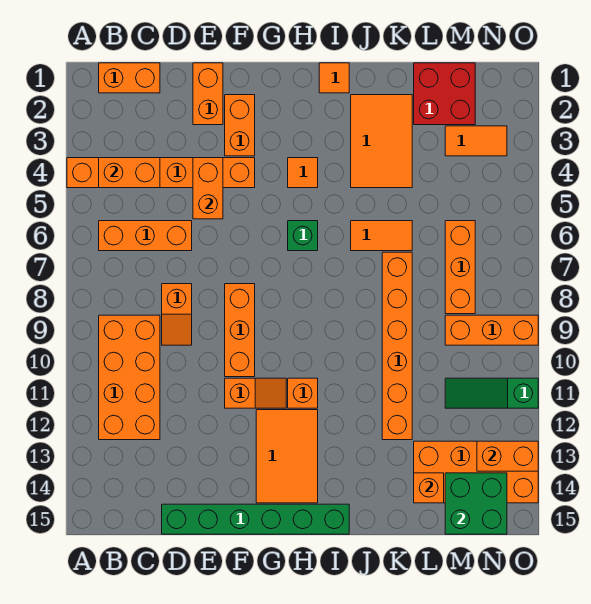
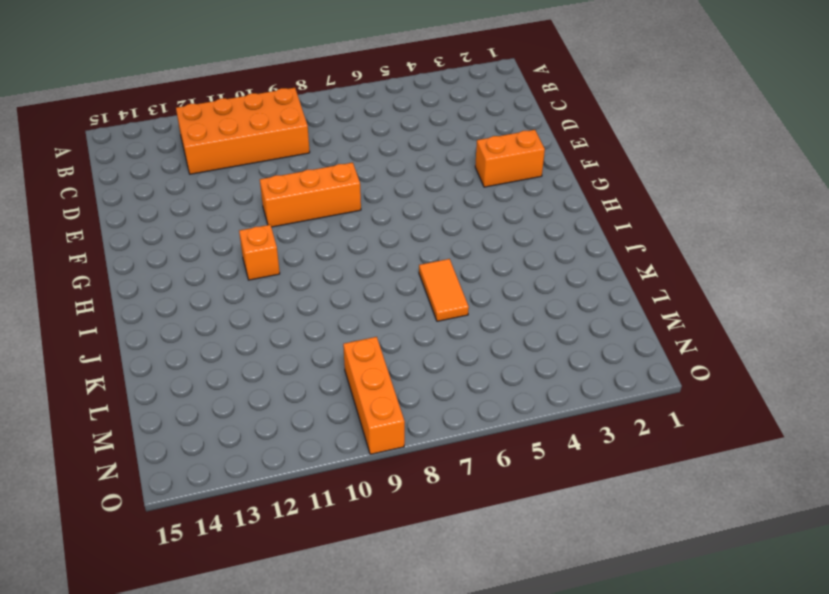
none -> orange brick A4:F4 level 1
none -> orange brick B1:C1 level 1
none -> orange brick B6:D6 level 1

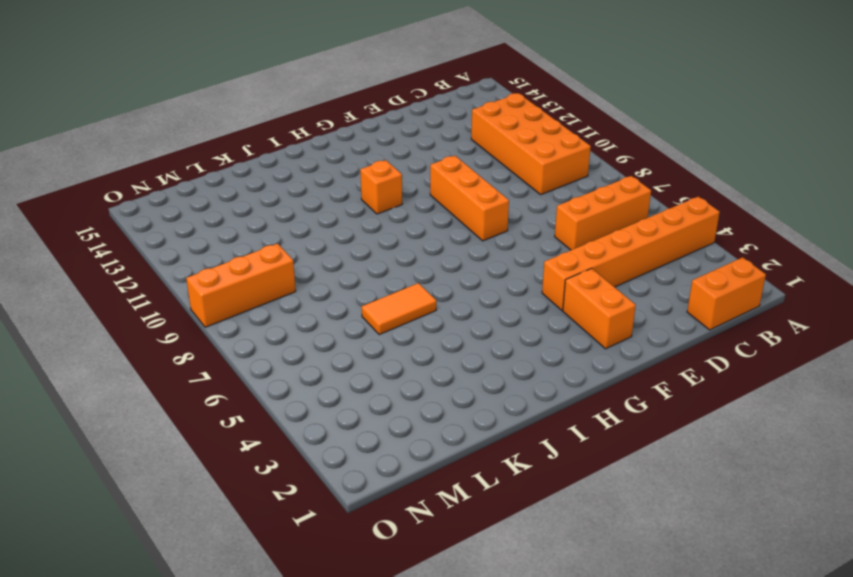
none -> orange slope D8:D9 level 1 top 8
none -> green brick D15:I15 level 1
none -> orange brick E1:E2 level 1

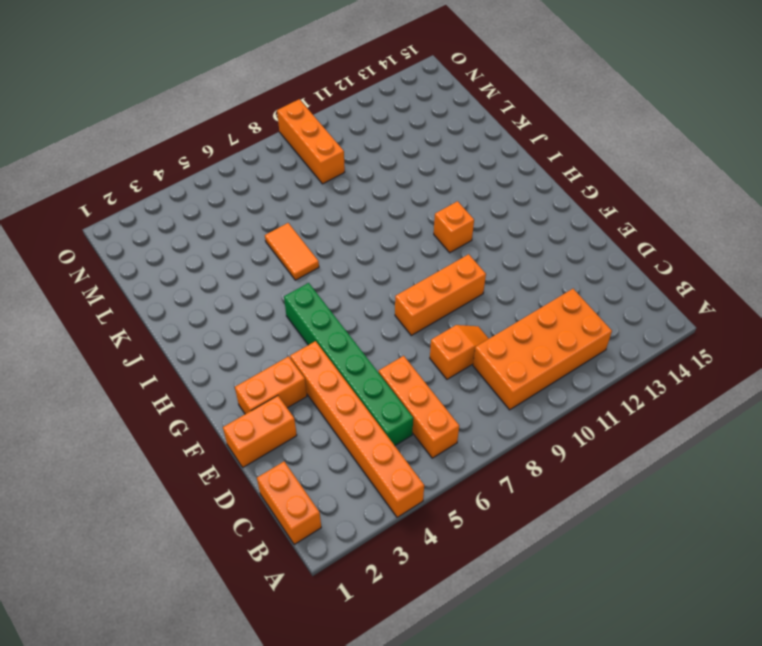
green brick C5:H5 level 1 -> green brick D15:I15 level 1
none -> orange slope F11:G11 level 1 top F
none -> orange tile G12:H14 level 1
none -> orange tile H4 level 1

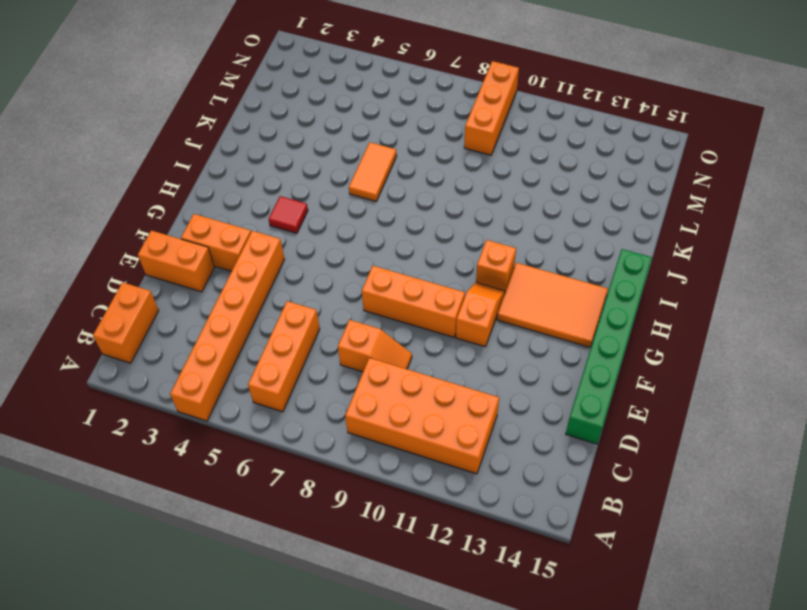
red tile H4 level 1 -> orange tile H4 level 1
none -> green brick H6 level 1
none -> orange tile I1 level 1
none -> orange tile J2:K4 level 1

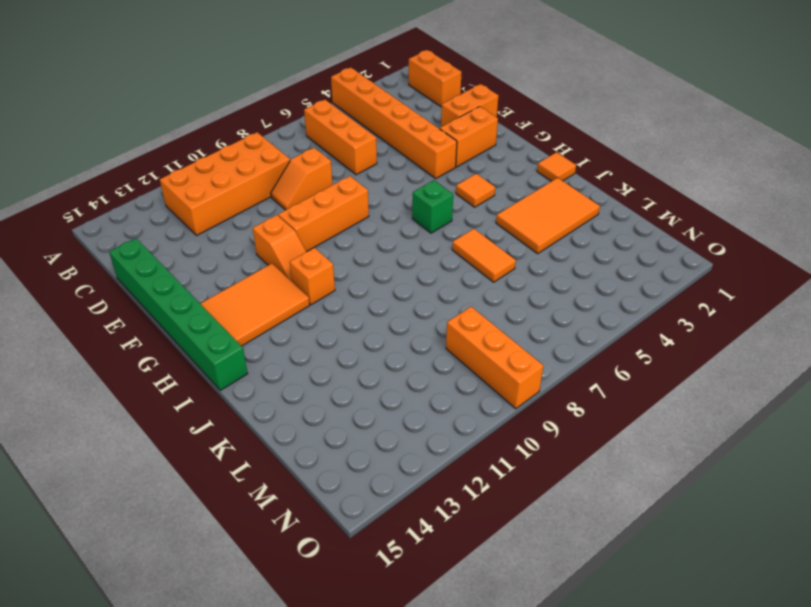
none -> orange brick K7:K12 level 1
none -> red brick L1:M2 level 1
none -> orange brick L13:O14 level 1

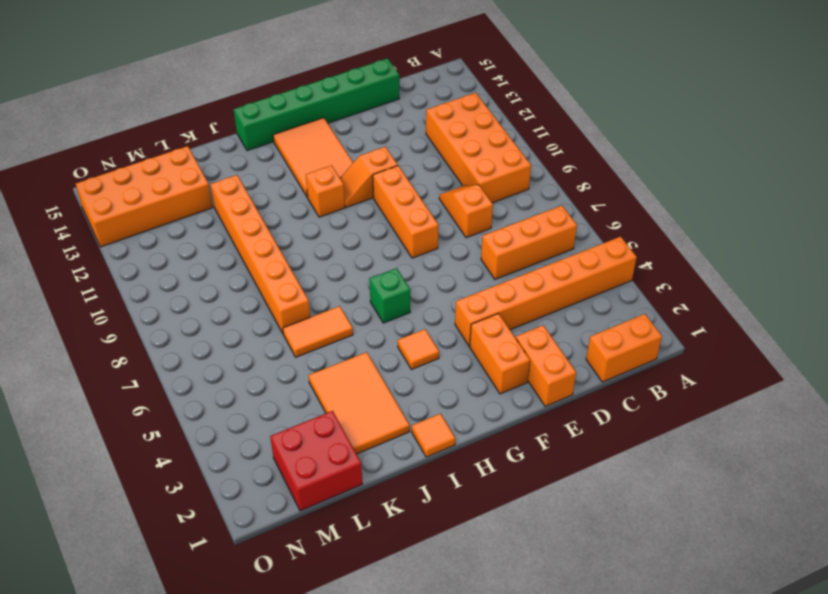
none -> orange tile M3:N3 level 1
none -> orange brick M6:M8 level 1
none -> orange brick M9:O9 level 1

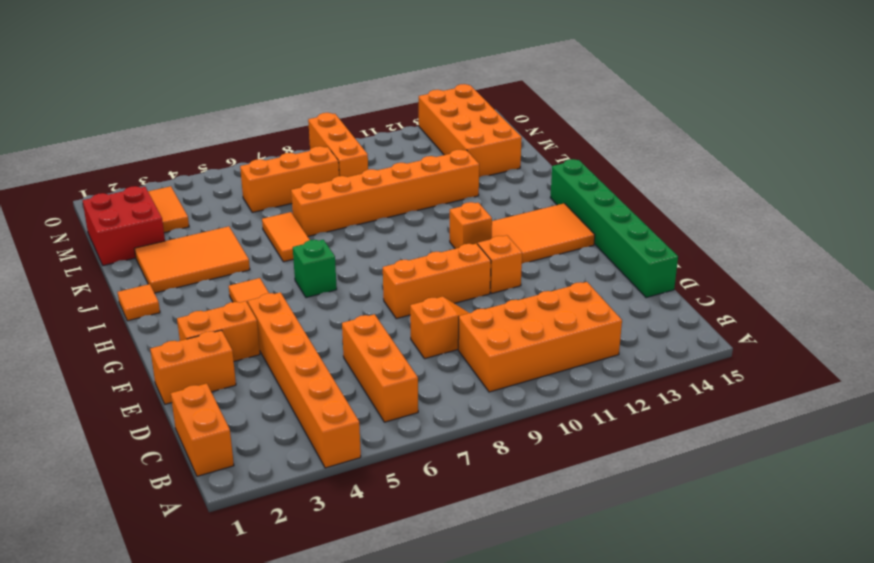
none -> green slope M11:O11 level 1 top O
none -> orange brick B4:C4 level 2
none -> orange brick E4:E5 level 2

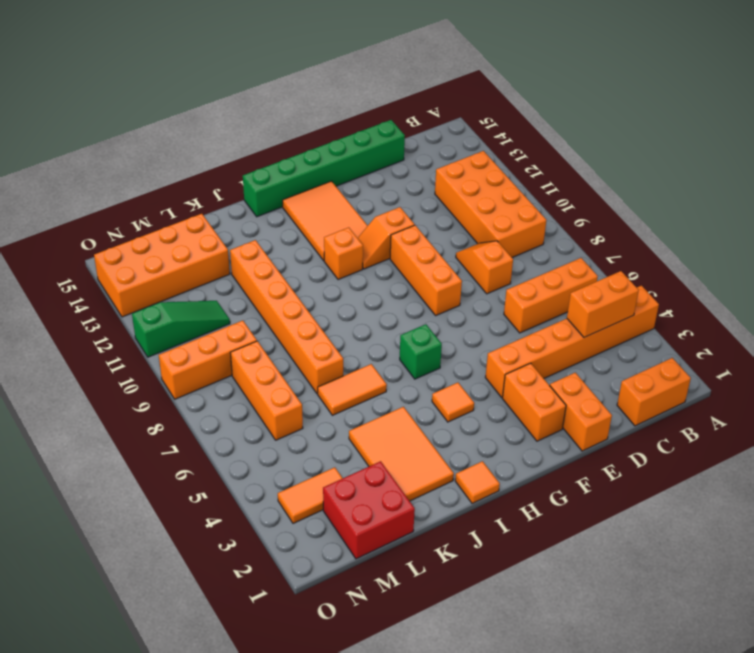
none -> orange brick E4:E5 level 2
none -> orange brick L14 level 2
none -> green brick M14:N15 level 2

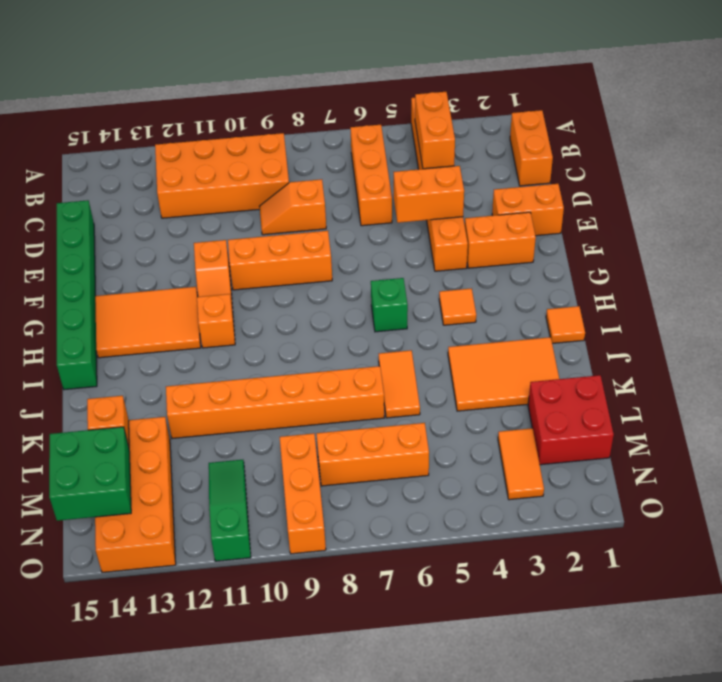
none -> orange brick N13:O13 level 2

